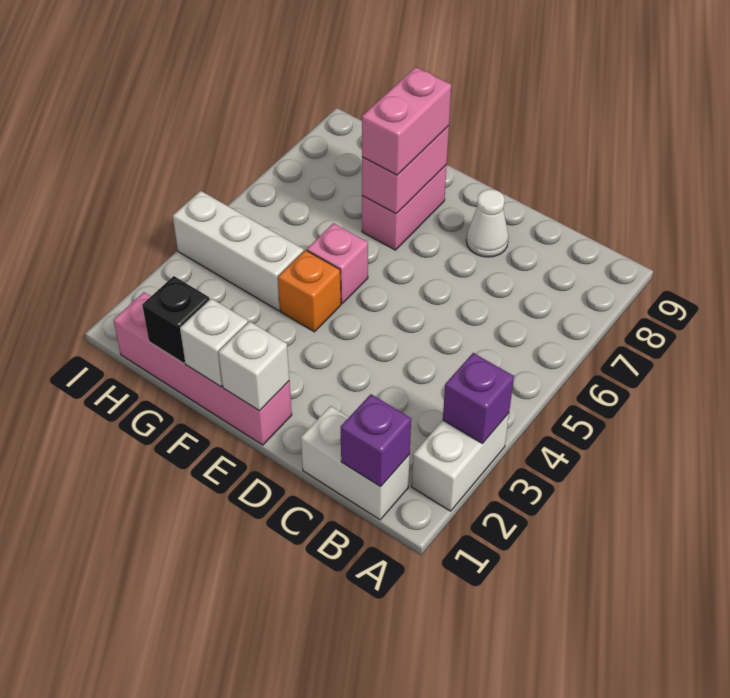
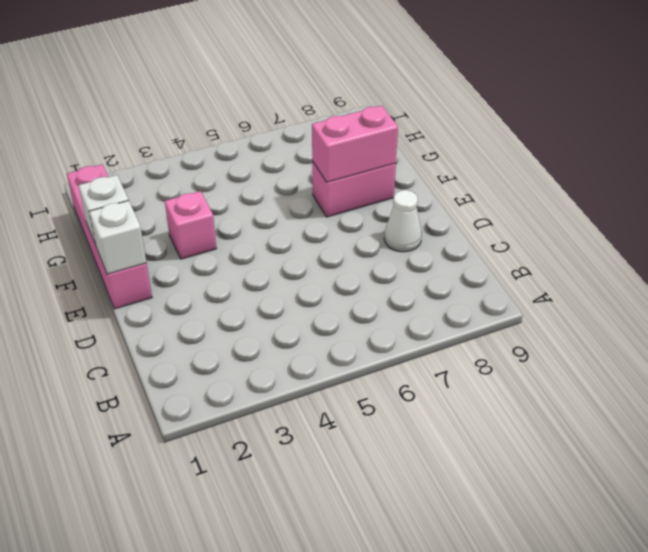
pink brick F3 level 1 -> pink brick F5 level 1
none -> white brick A2:A3 level 1
none -> white brick B1:C1 level 1
none -> orange brick F4 level 1

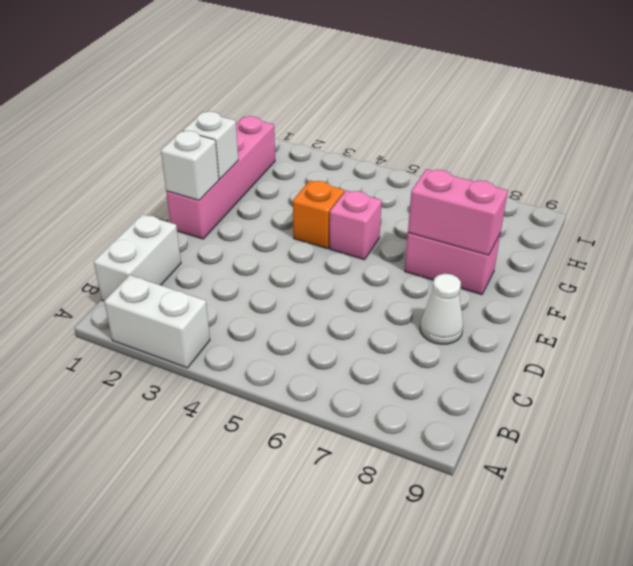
none -> white brick G4:I4 level 1
none -> purple brick A3 level 2
none -> purple brick B1 level 2

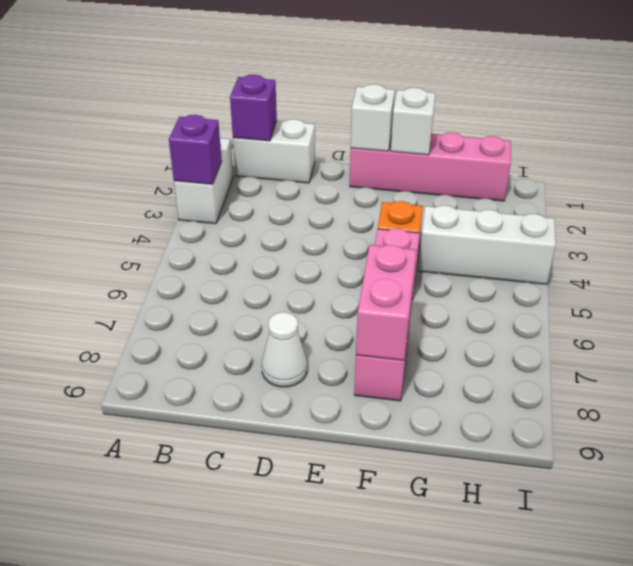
none -> black brick G1 level 2
none -> pink brick F7:F8 level 3

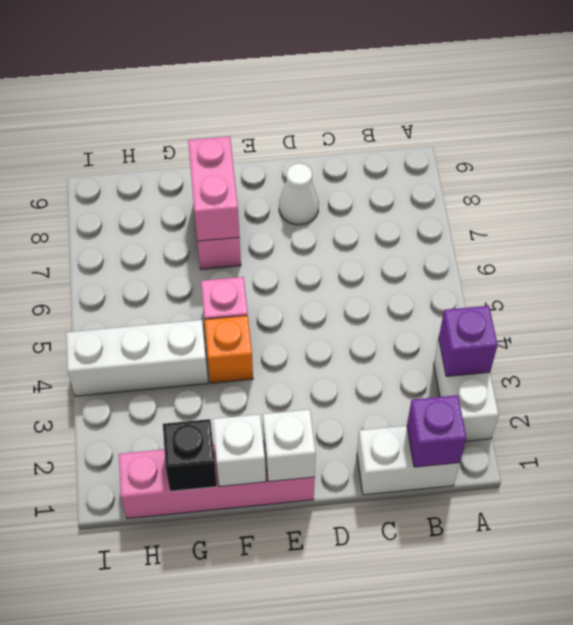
none -> pink brick F7:F8 level 3

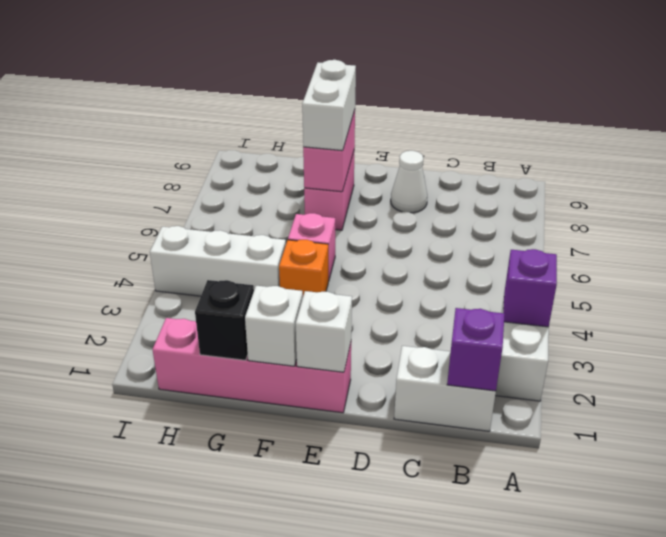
white brick F7:F8 level 3 -> pink brick F7:F8 level 3

